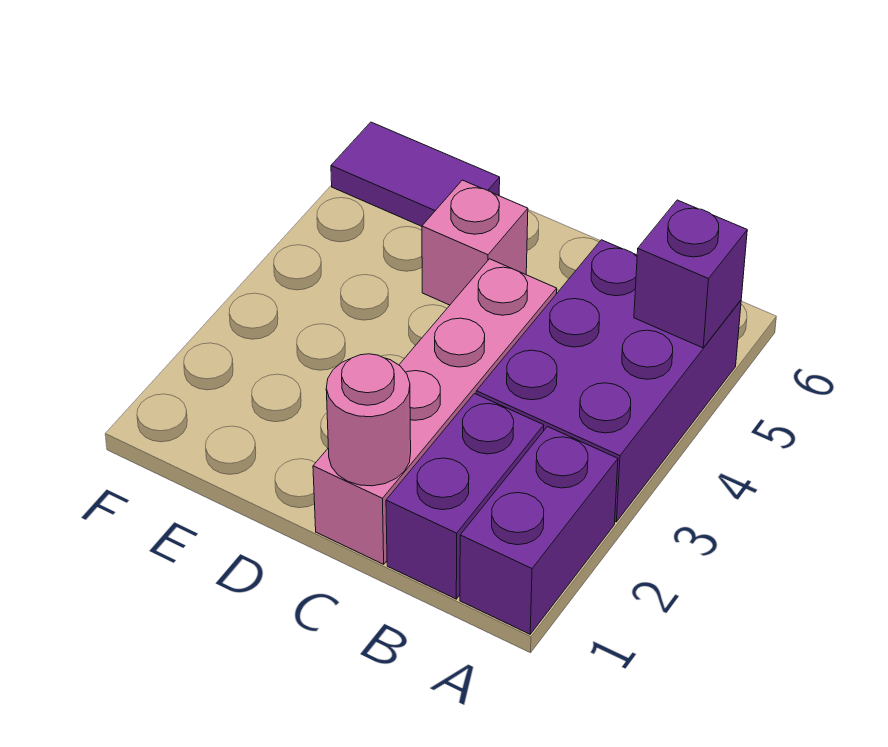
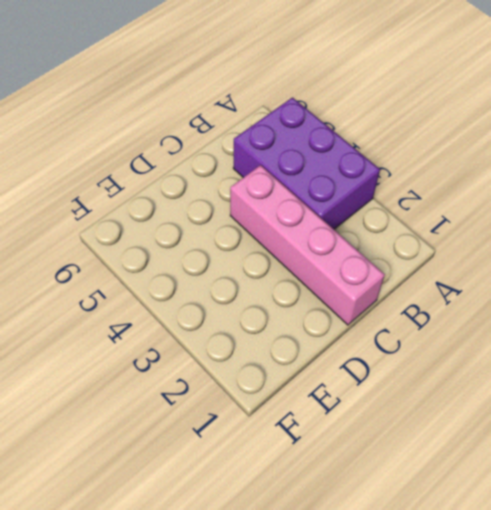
none -> purple brick A1:A2 level 1
none -> purple brick B1:B2 level 1

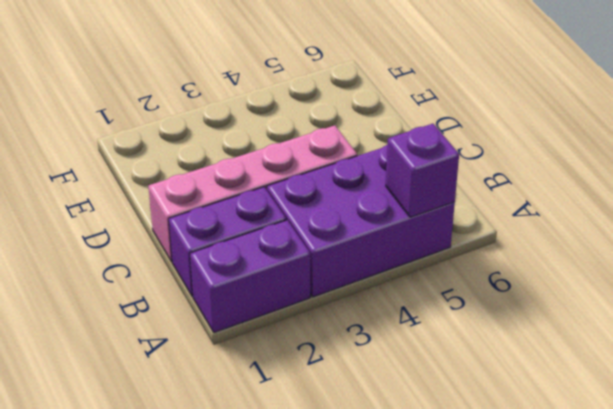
none -> pink brick D5 level 1
none -> purple tile E6:F6 level 1

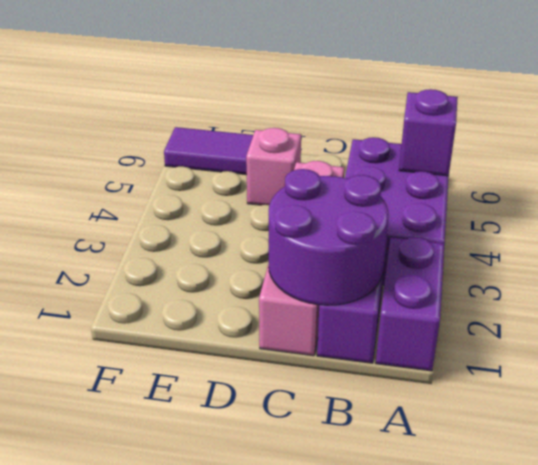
purple round brick B1:C2 level 2 -> pink round brick C1 level 2

